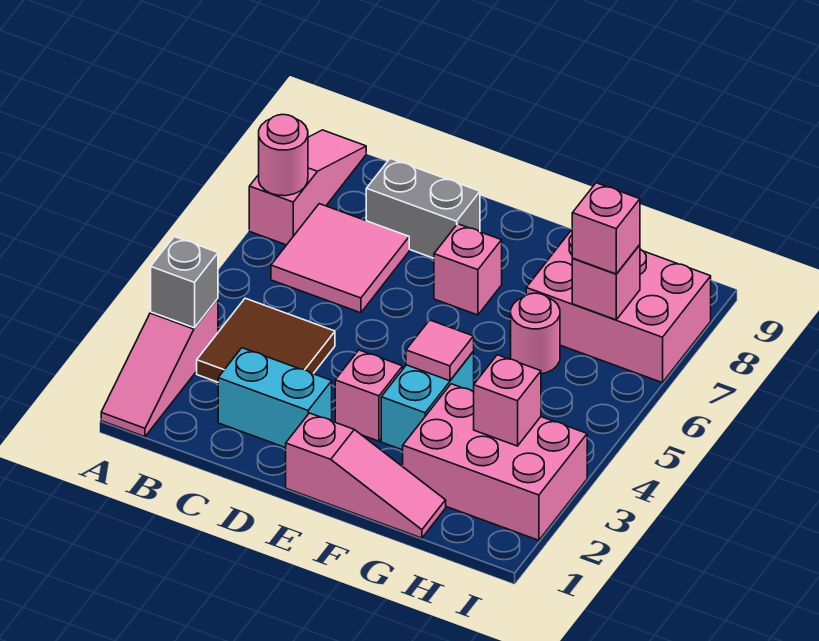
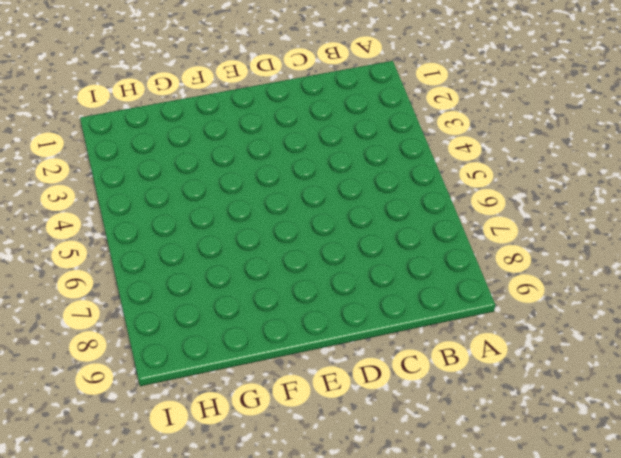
none -> pink slope A1:A3 level 1 top 3
none -> pink slope A7:A9 level 1 top 7
none -> brown tile B3:C4 level 1

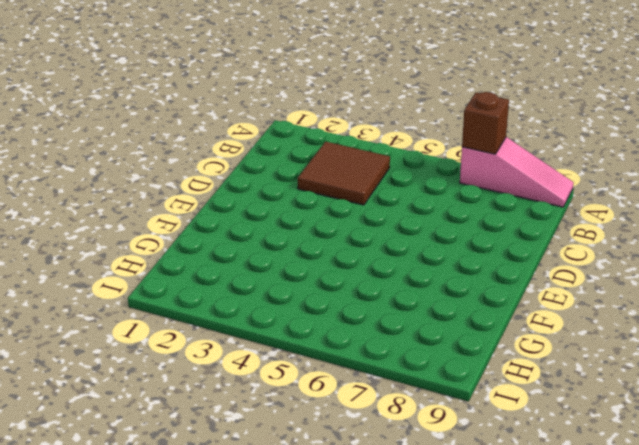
brown brick A7 level 2 -> pink round brick A7 level 2
none -> pink slope A1:A3 level 1 top 3
none -> pink tile B6:C7 level 1
none -> cyan brick C2:D2 level 1

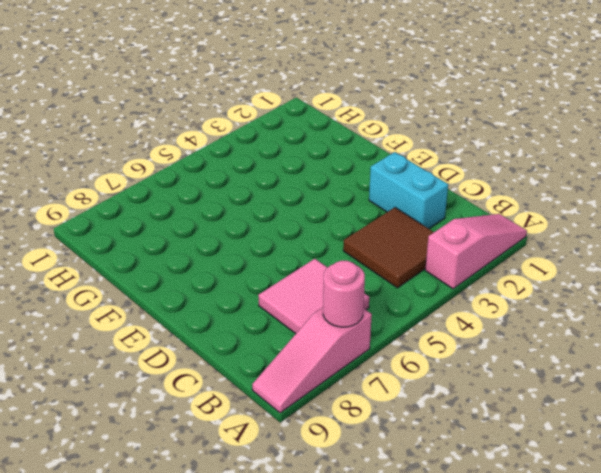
none -> grey brick C8:D8 level 1
none -> pink slope E1:G1 level 1 top E
none -> pink brick E3 level 1

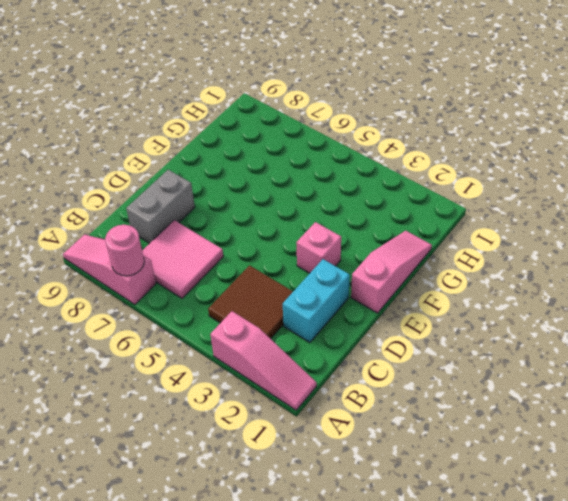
none -> pink brick E7 level 1
none -> cyan brick F3:F4 level 1
none -> pink brick G2:I3 level 1

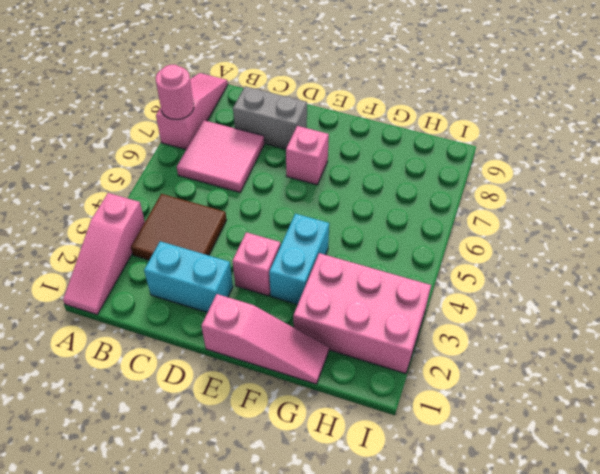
none -> pink round brick G6 level 1
none -> pink brick G7:I8 level 1
none -> grey brick A3 level 2

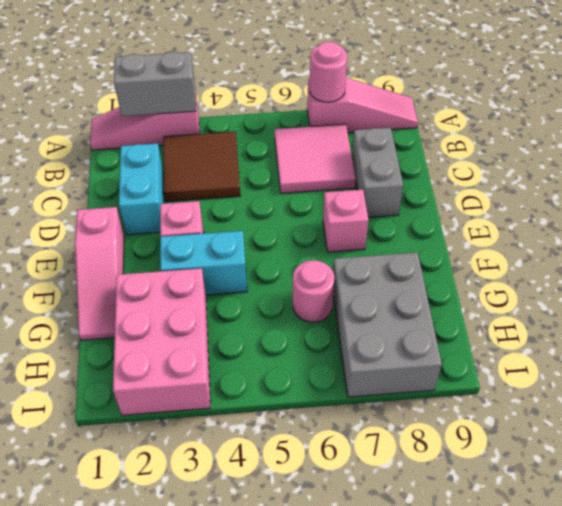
grey brick A2:A3 level 2 -> grey brick A3 level 2
grey brick G7:I8 level 1 -> pink brick G7:I8 level 1
none -> pink tile F4 level 2
none -> pink brick H3 level 2
none -> pink brick H7 level 2

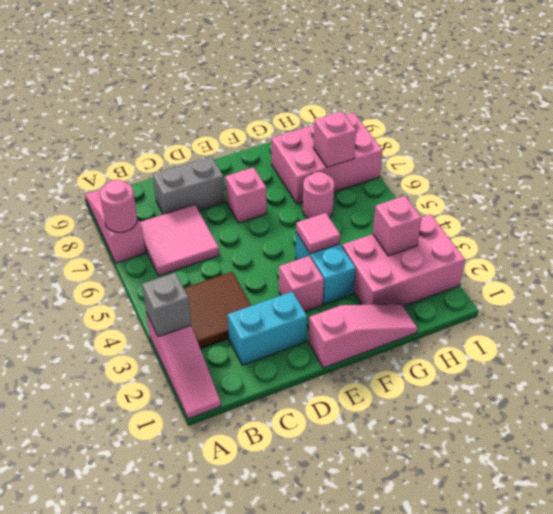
none -> pink brick H7 level 3

